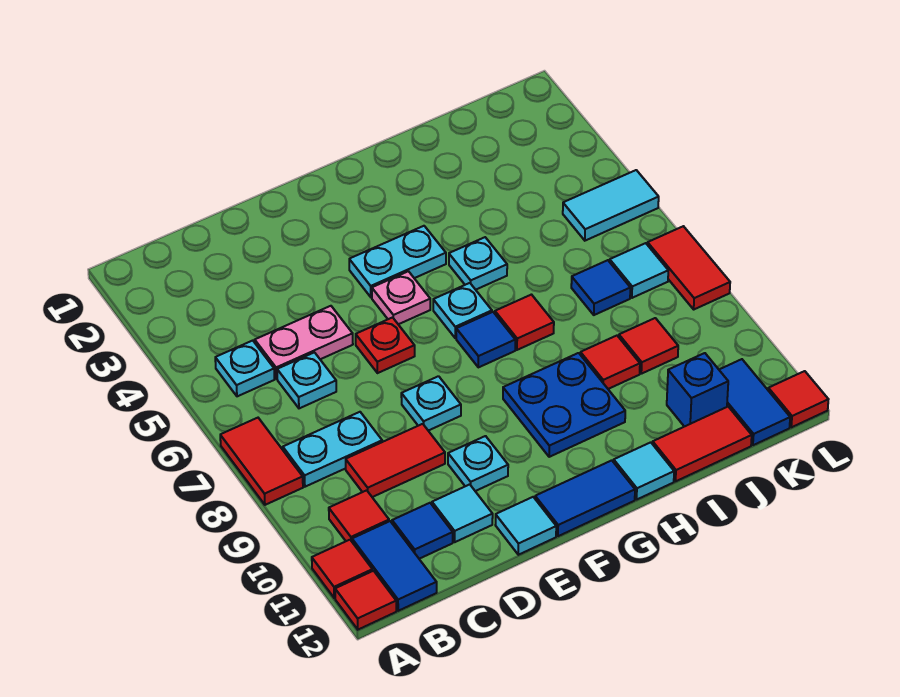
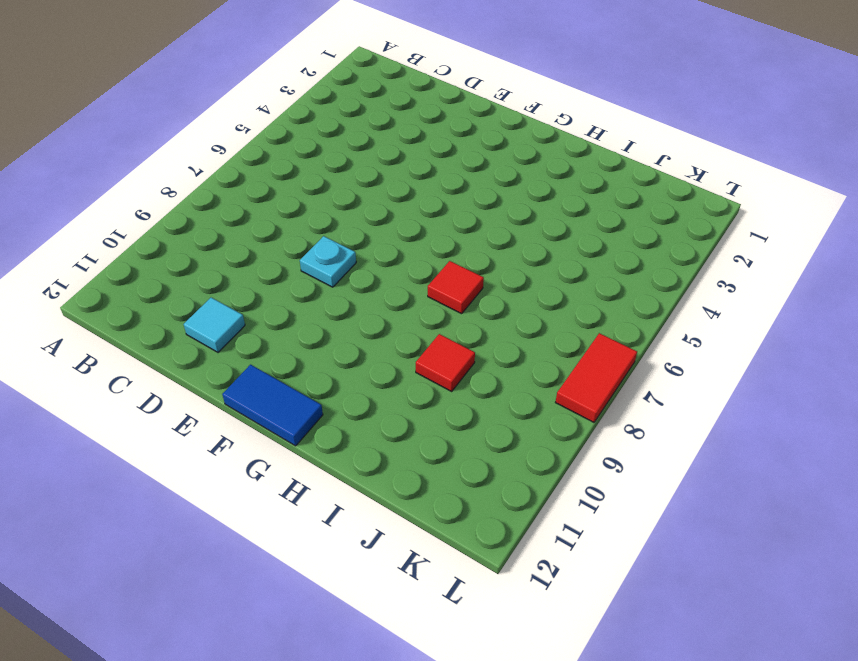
none -> red tile A7:A8 level 1
none -> red tile A11 level 1
none -> red tile A12 level 1
none -> cyan plate B5 level 1

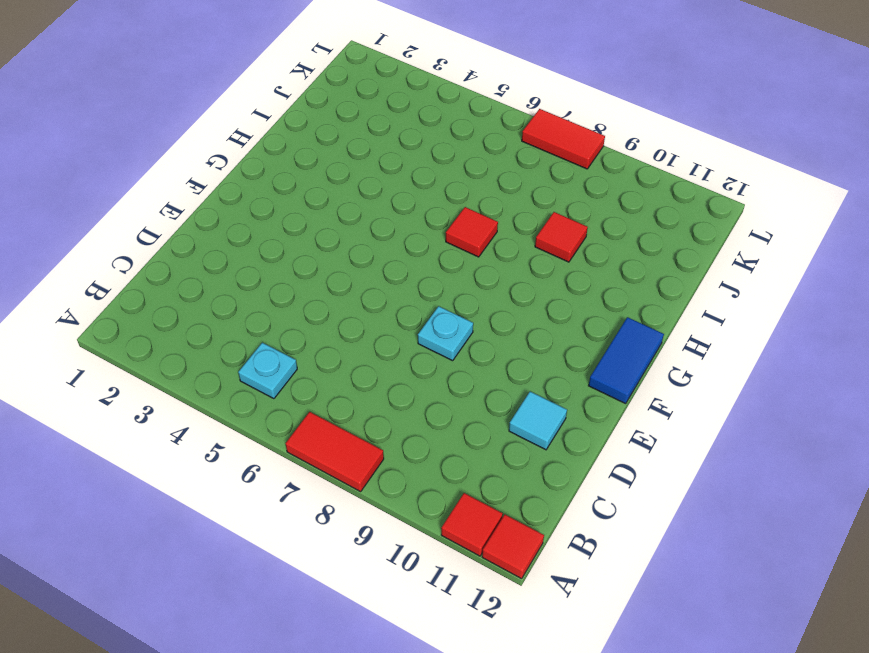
none -> cyan plate B8:C8 level 1
none -> red tile B10 level 1
none -> blue tile B11:B12 level 1
none -> pink plate C5:D5 level 1

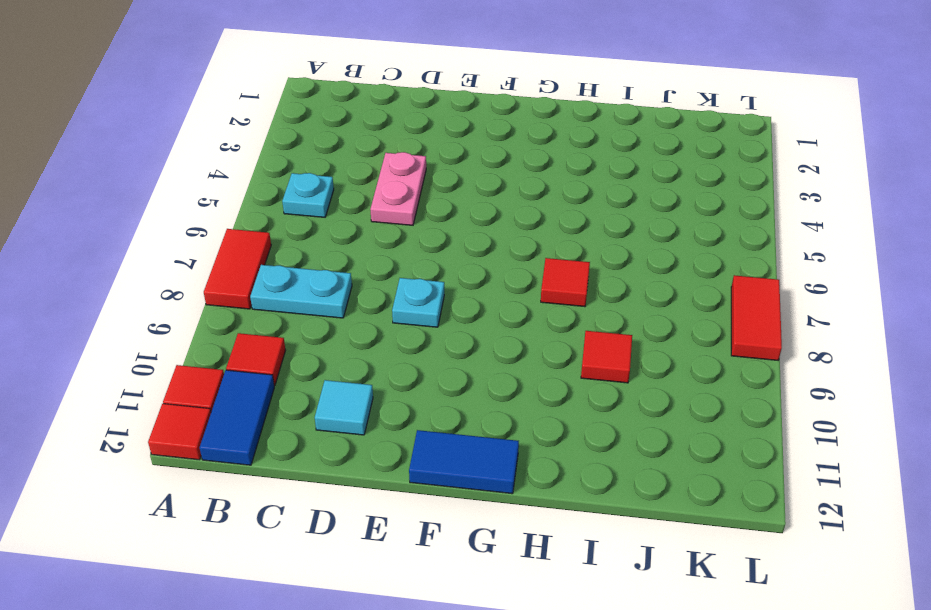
pink plate D4:D5 level 1 -> pink plate C5:D5 level 1
none -> cyan plate C6 level 1
none -> red tile C9:D9 level 1
none -> blue tile C11 level 1
none -> red plate E6 level 1

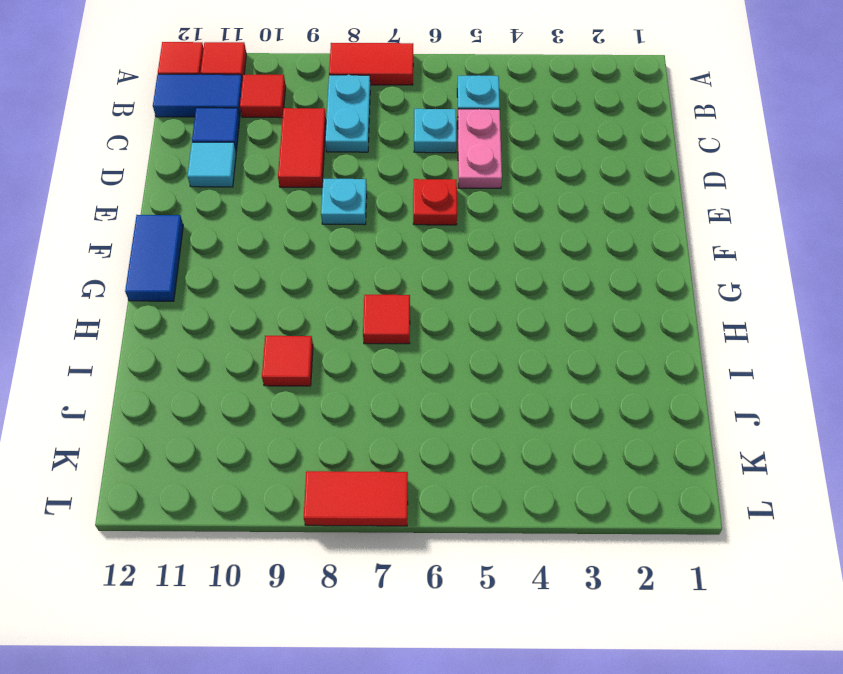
none -> cyan plate E10 level 1
none -> cyan tile E12 level 1
none -> cyan plate F4:G4 level 1
none -> pink plate F5 level 1

